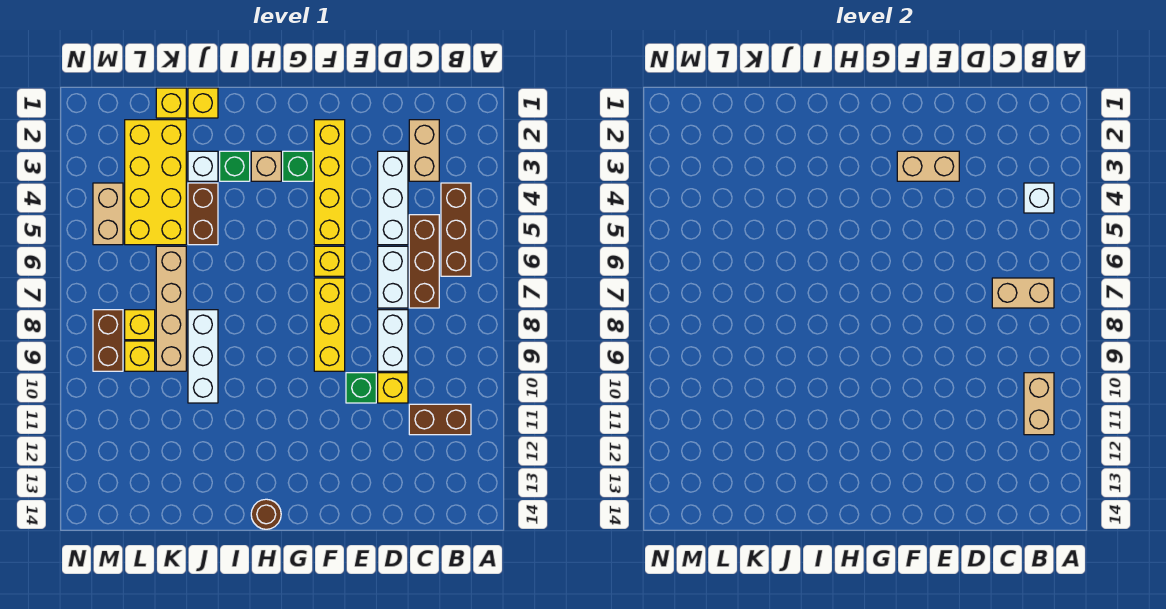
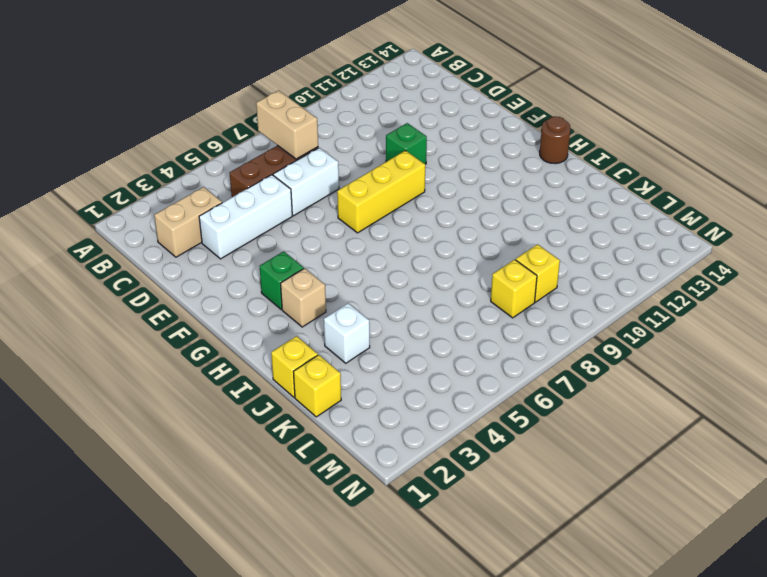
none -> brown brick B4:B6 level 1
none -> brown brick B11:C11 level 1
none -> white brick D8:D9 level 1
none -> yellow brick D10 level 1

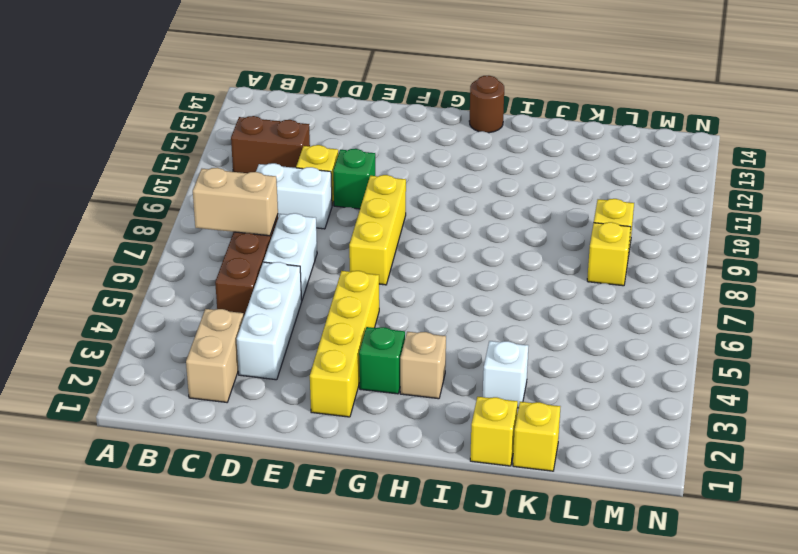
white brick C9:D9 level 1 -> white brick D8:D9 level 1
none -> brown brick B4:B6 level 1
none -> yellow brick F6 level 1
none -> green brick I3 level 1
none -> brown brick J4:J5 level 1

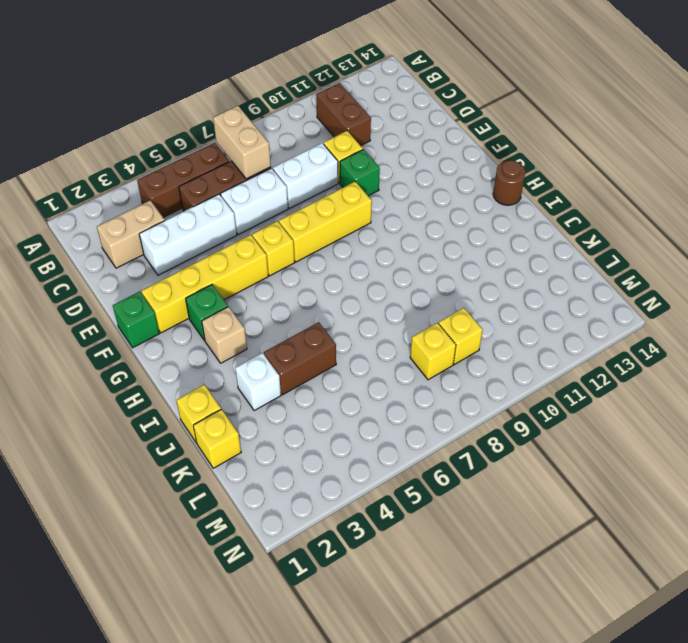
green brick F1 level 1 -> green brick I3 level 1
none -> white brick J8:J10 level 1
none -> yellow brick K2:L5 level 1
none -> tan brick K6:K9 level 1
none -> tan brick M4:M5 level 1

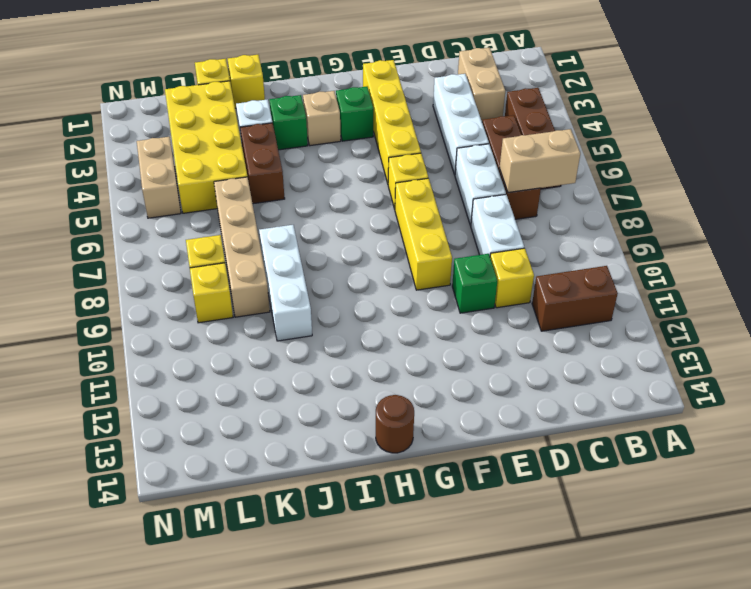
none -> brown brick M8:M9 level 1
none -> white brick B4 level 2
none -> tan brick B10:B11 level 2
none -> tan brick E3:F3 level 2

